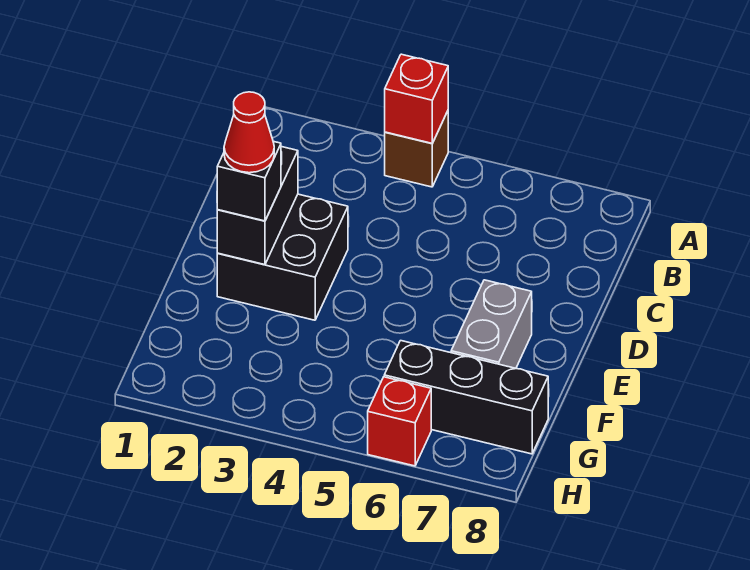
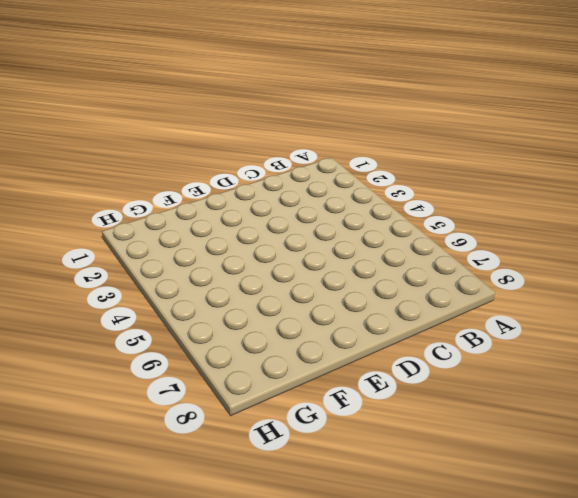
none -> brown brick A4 level 1
none -> black brick D2:E3 level 1

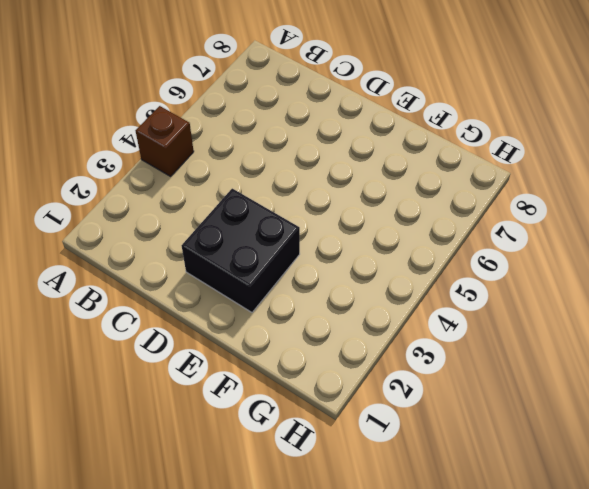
none -> grey brick E7:F7 level 1
none -> black brick G6:G8 level 1

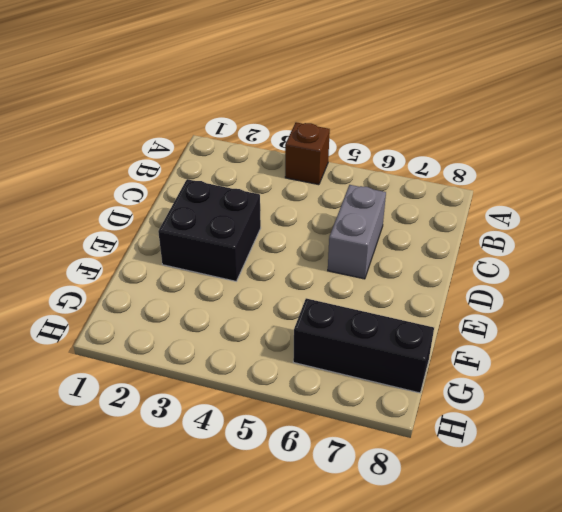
grey brick C6:D6 level 1 -> grey brick E7:F7 level 1
none -> red brick H6 level 1
none -> red brick A4 level 2

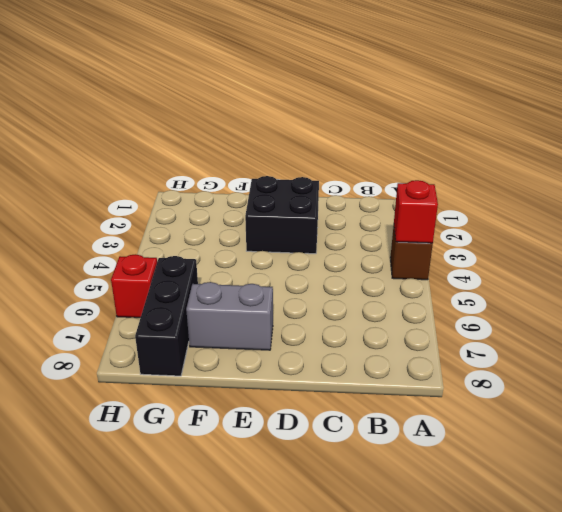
none -> black brick D2:E2 level 2
none -> black brick E2 level 3

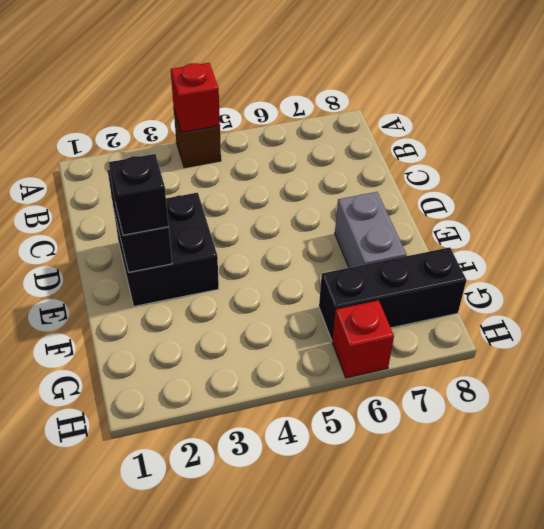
none -> red cone E2 level 4

